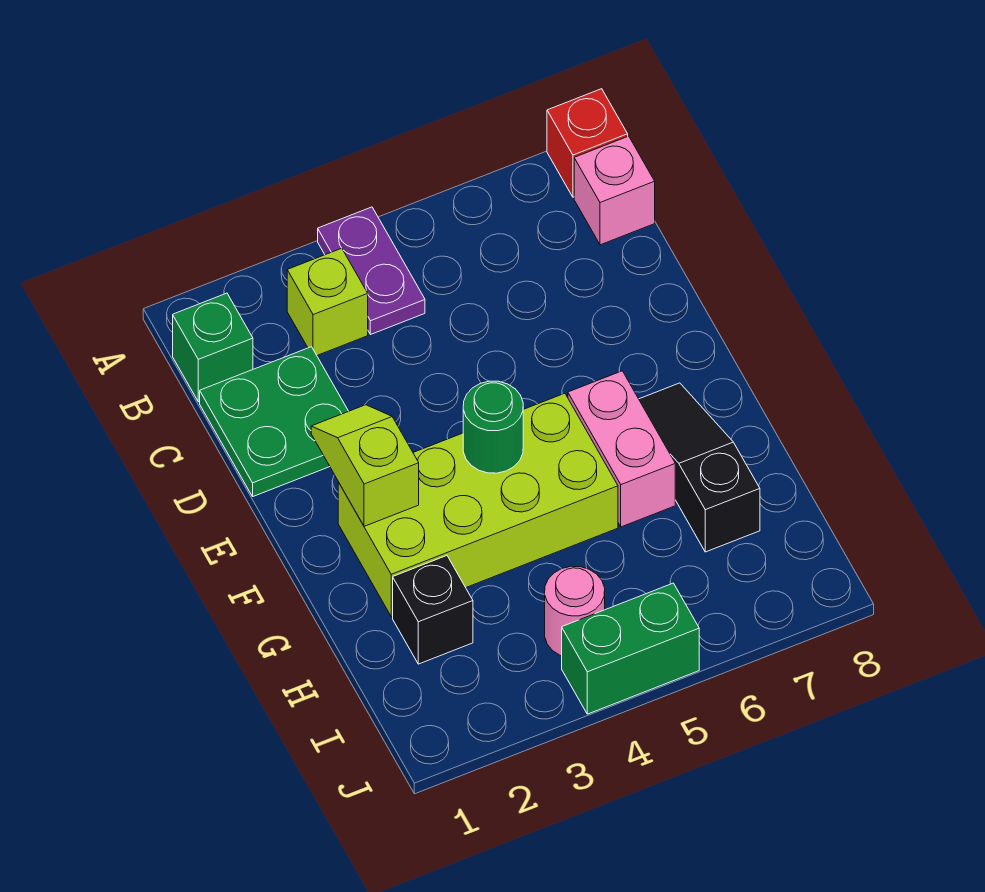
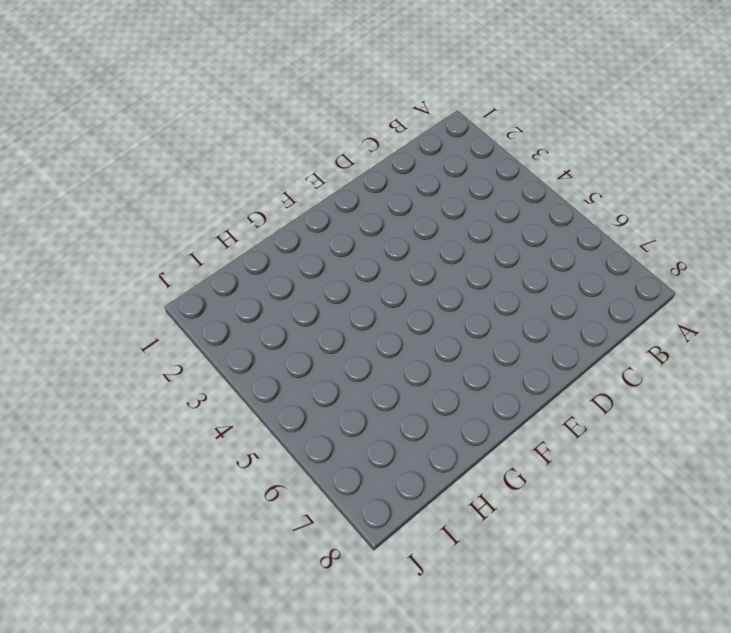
none -> purple plate A4:B4 level 1
none -> red brick A8 level 1
none -> green brick B1 level 1

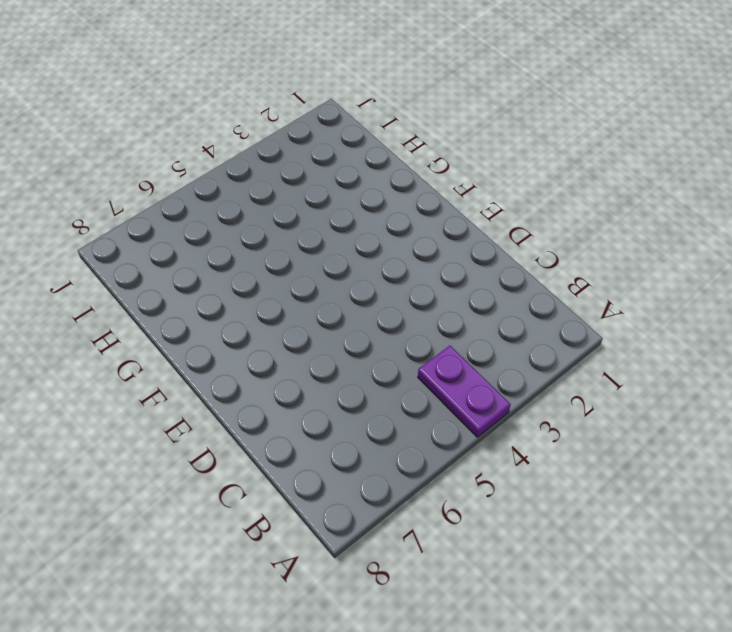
none -> red brick A8 level 1
none -> green brick B1 level 1
none -> lime brick B3 level 1

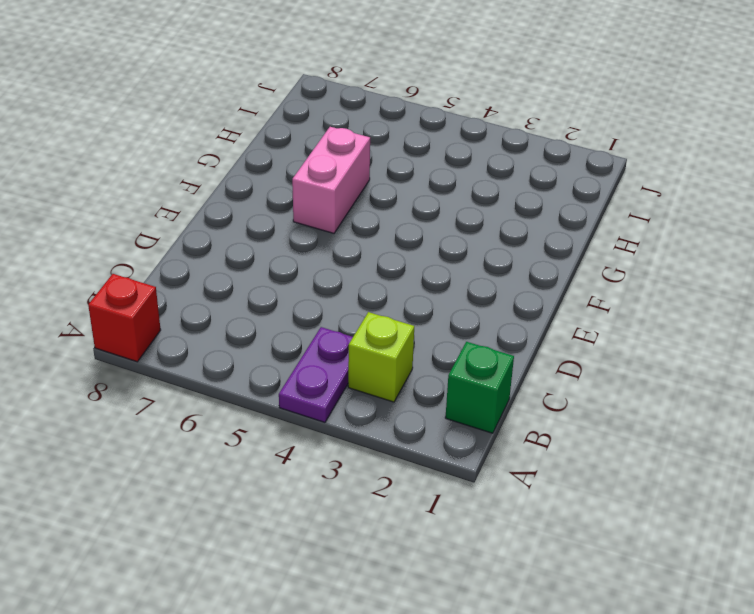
none -> pink brick B8 level 1
none -> green plate C1:D2 level 1
none -> lime brick F2:G5 level 1

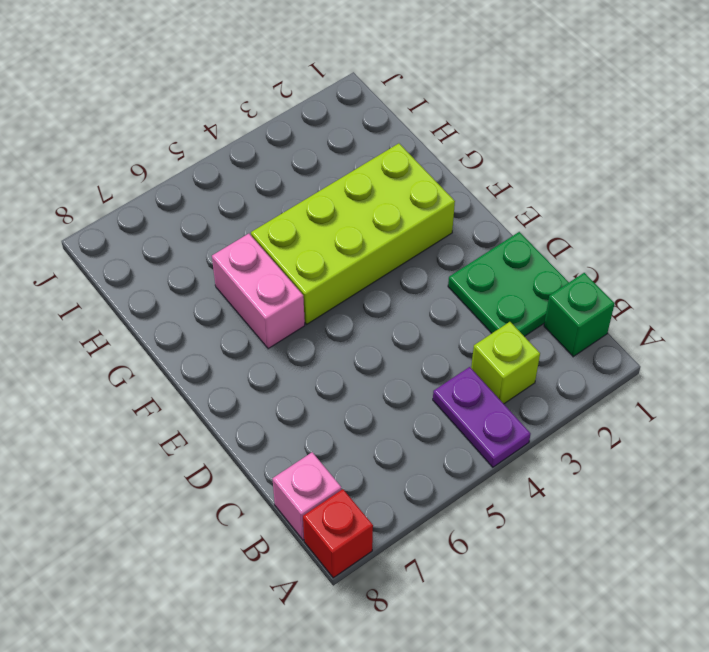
none -> black slope F7:H7 level 1 top H
none -> black brick H2 level 1
none -> pink round brick I4 level 1

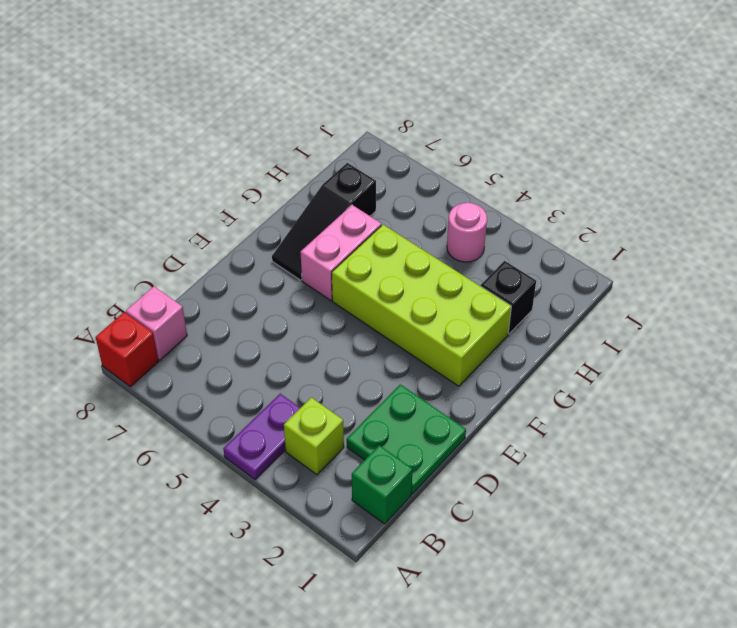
none -> green brick J4:J5 level 1
none -> lime slope E2:F2 level 2 top F
none -> green round brick F4 level 2

